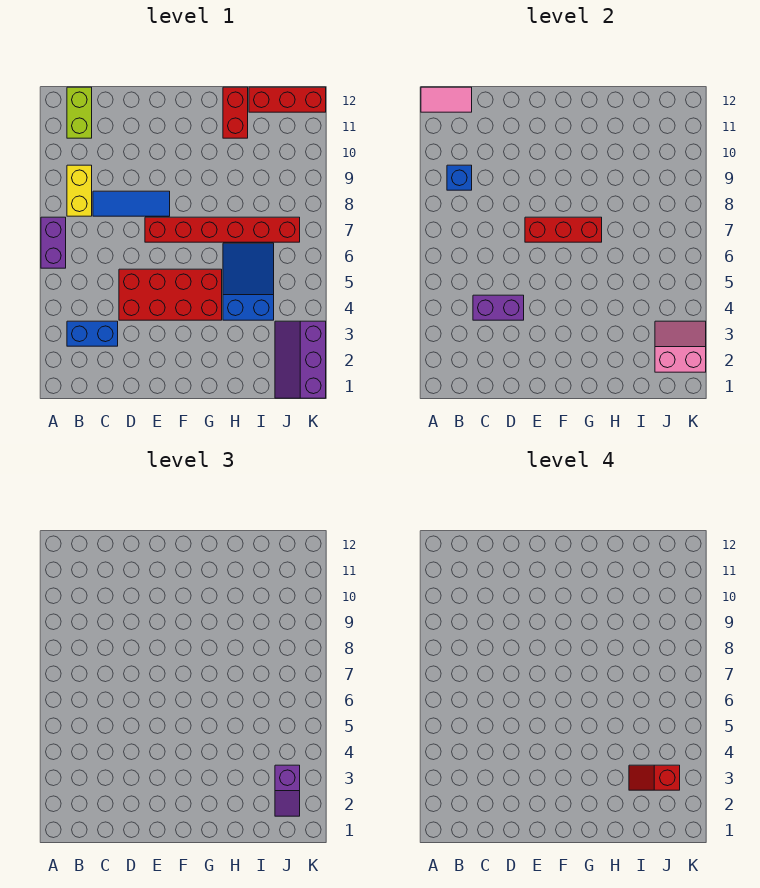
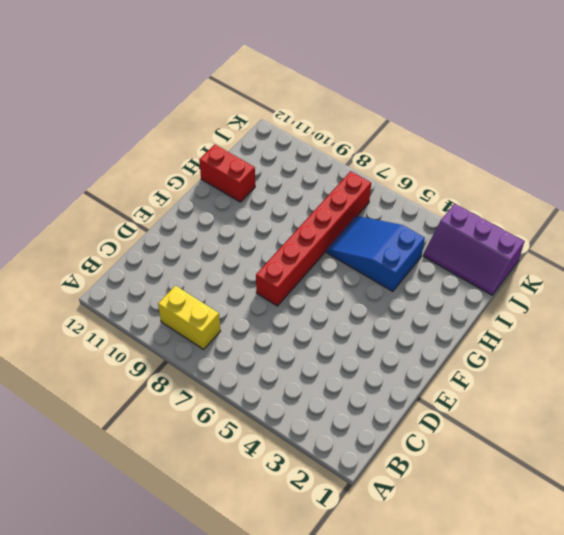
none -> purple brick A6:A7 level 1
none -> blue brick B3:C3 level 1
none -> lime brick B11:B12 level 1

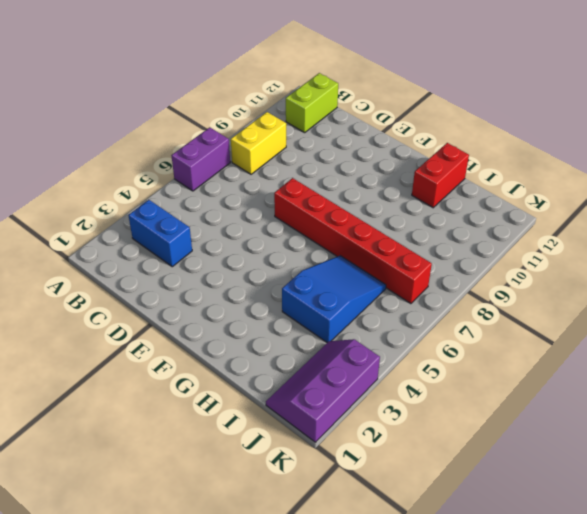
none -> blue tile C8:E8 level 1
none -> red brick D4:G5 level 1
none -> red brick I12:K12 level 1

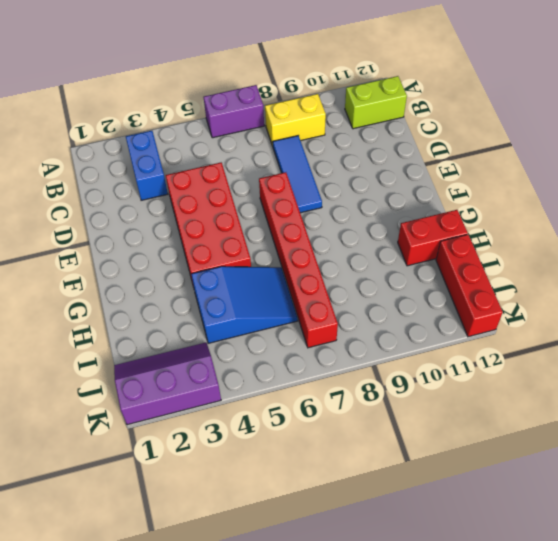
none -> pink tile A12:B12 level 2
none -> blue brick B9 level 2
none -> purple brick C4:D4 level 2

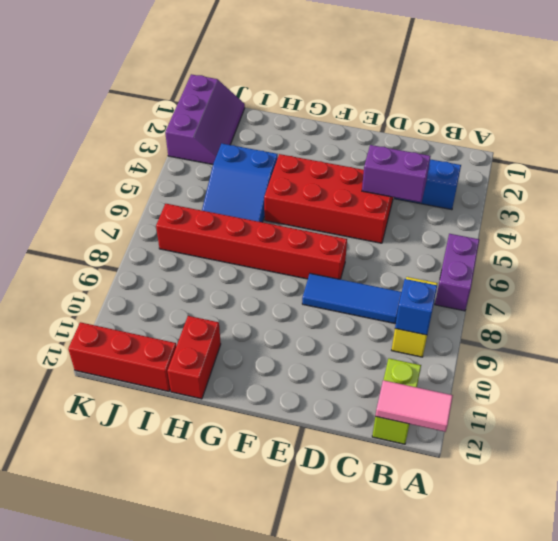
none -> red brick E7:G7 level 2
none -> pink slope J2:K3 level 2 top 2
none -> purple slope J2:J3 level 3 top 3

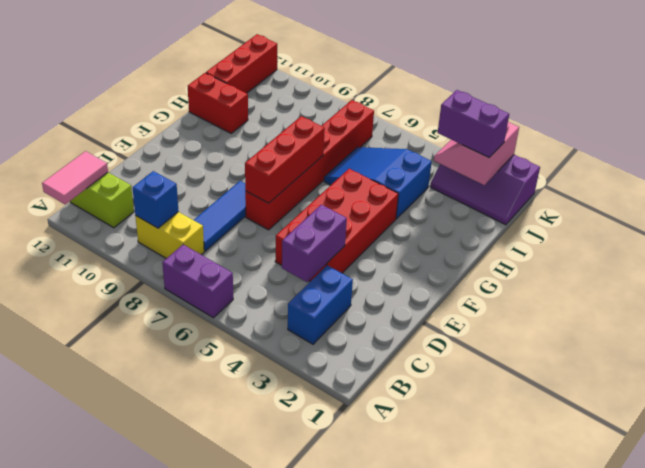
purple brick J2:J3 level 3 -> purple slope J2:J3 level 3 top 3
none -> red slope I3:J3 level 4 top J

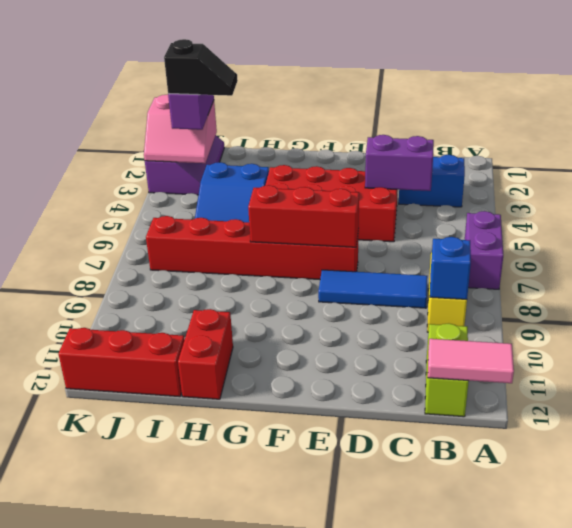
black slope I3:J3 level 4 top J -> red slope I3:J3 level 4 top J

